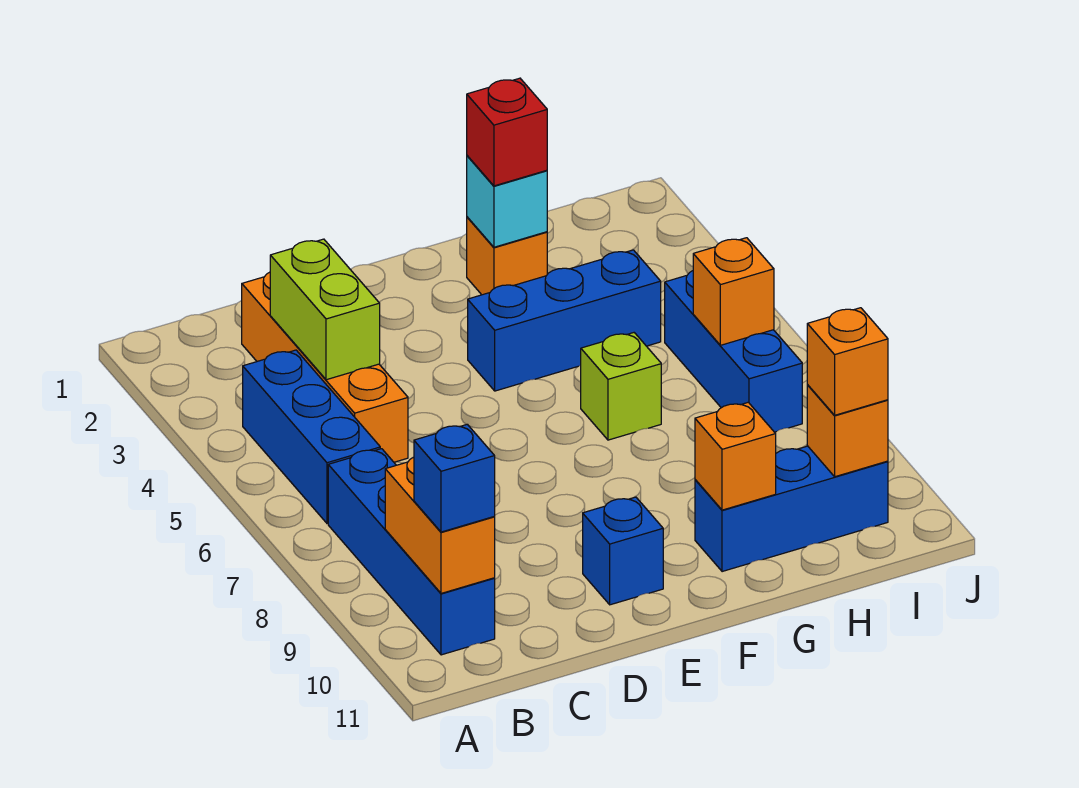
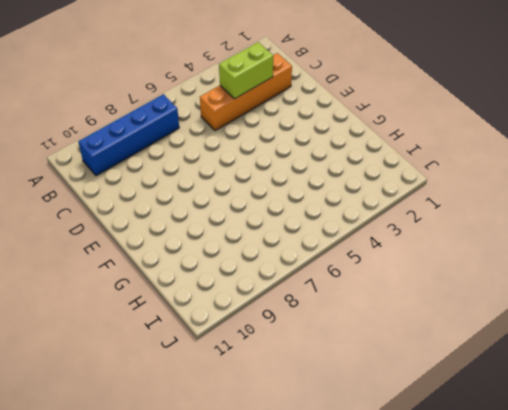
none -> blue brick B4:B6 level 1
none -> blue brick E10 level 1
none -> blue brick F4:H4 level 1

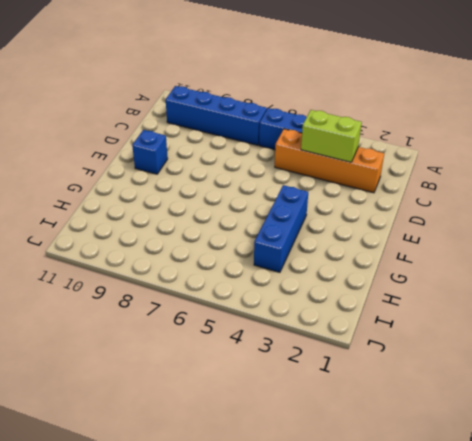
none -> orange brick G2 level 1
none -> lime brick G6 level 1
none -> blue brick G10:I10 level 1

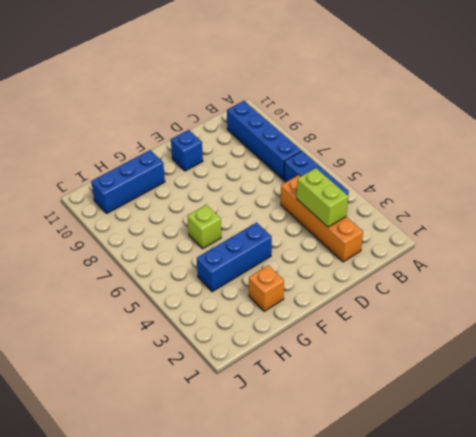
none -> blue brick I5:I7 level 1
none -> orange brick B9:B10 level 2
none -> cyan brick G2 level 2

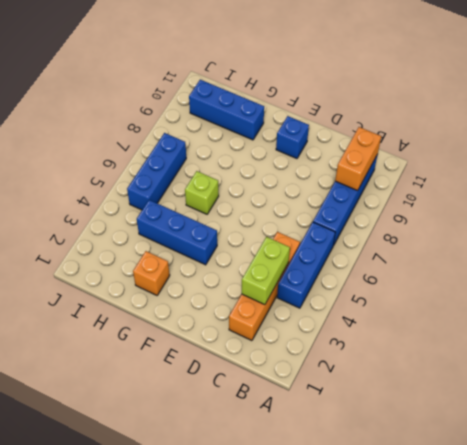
none -> cyan brick G2 level 2
none -> orange brick G10 level 2
none -> orange brick I6 level 2

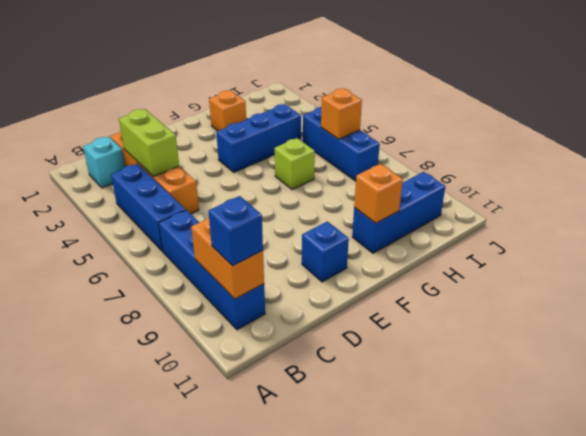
cyan brick B2 level 1 -> cyan brick G2 level 2
none -> orange brick I10 level 2
none -> red brick G2 level 3
none -> orange brick I10 level 3

